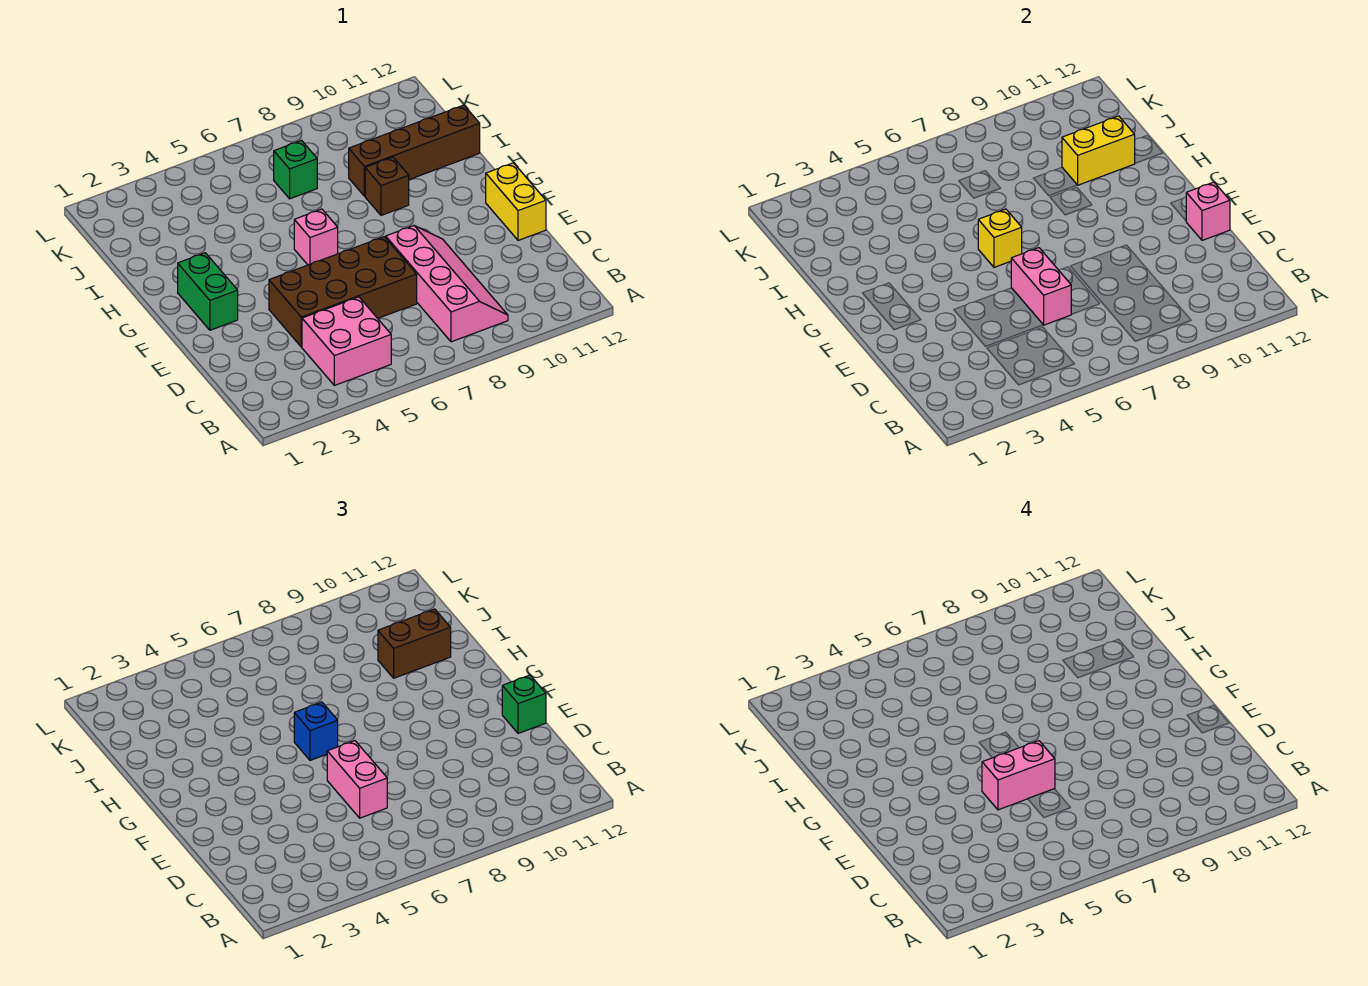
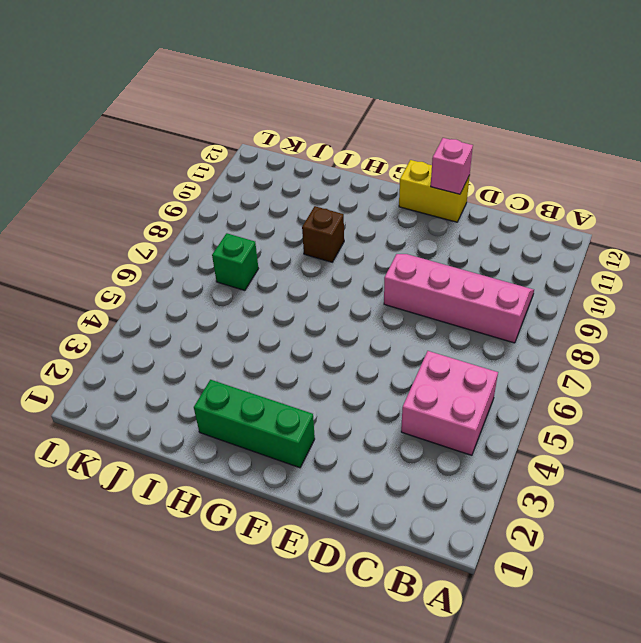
green brick F2:H2 level 1 -> green brick F2:G2 level 1
none -> brown brick D4:E7 level 1
none -> pink brick G6 level 1
none -> brown brick I9:I12 level 1

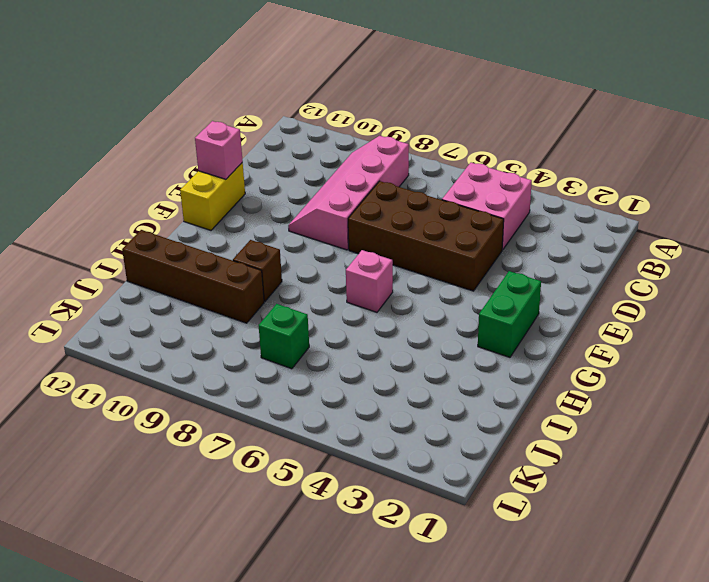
none -> pink brick D6:E6 level 2
none -> yellow brick G6 level 2
none -> yellow brick I10:I11 level 2

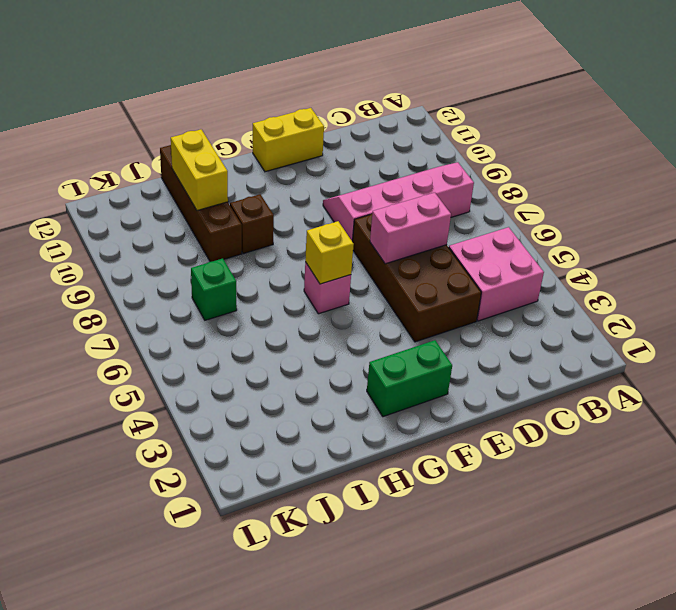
none -> pink brick E12 level 2
none -> pink brick D6:E6 level 3
none -> green brick E12 level 3

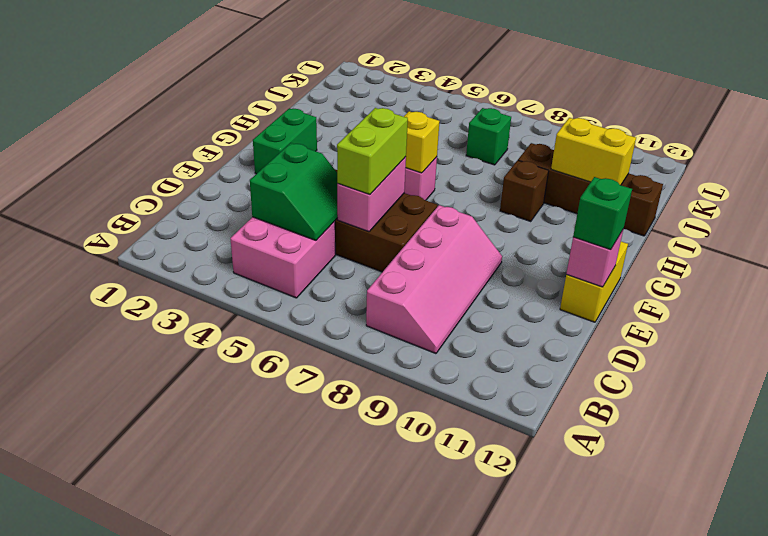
green slope C4:D5 level 2 top 4 -> none
lime brick D6:E6 level 3 -> pink brick D6:E6 level 3
none -> blue brick G6 level 3
none -> brown brick I10:I11 level 3
none -> pink brick E5:E6 level 4

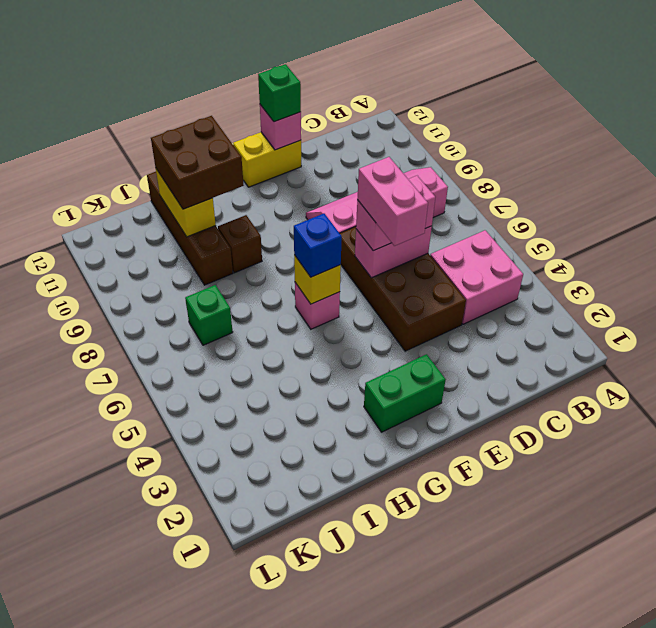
brown brick H10:I11 level 3 -> brown brick I10:I11 level 3

